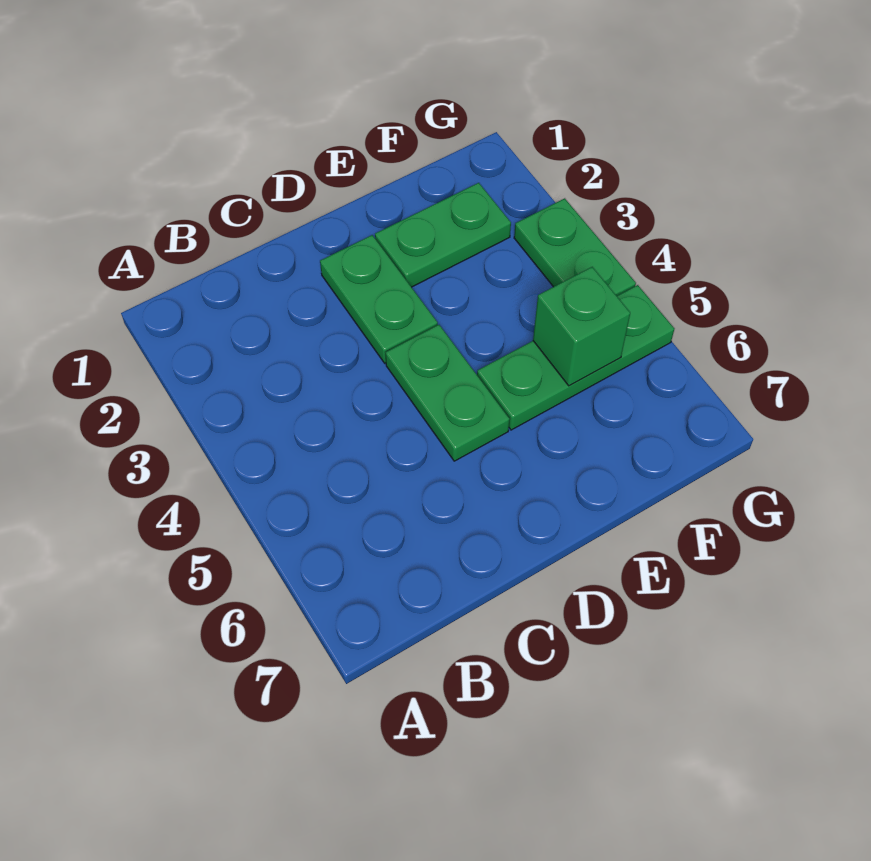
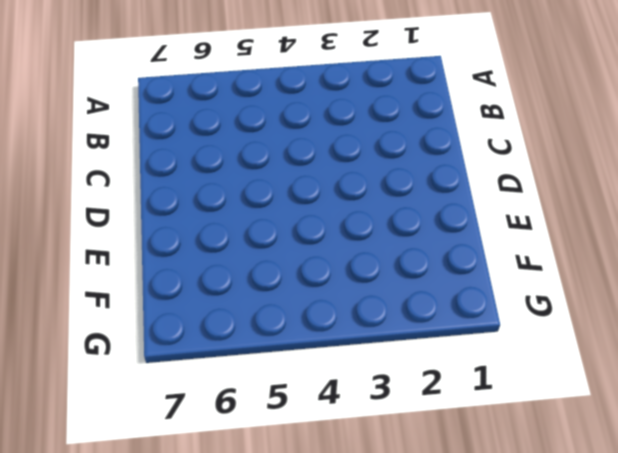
none -> green plate D2:D3 level 1
none -> green plate D4:D5 level 1

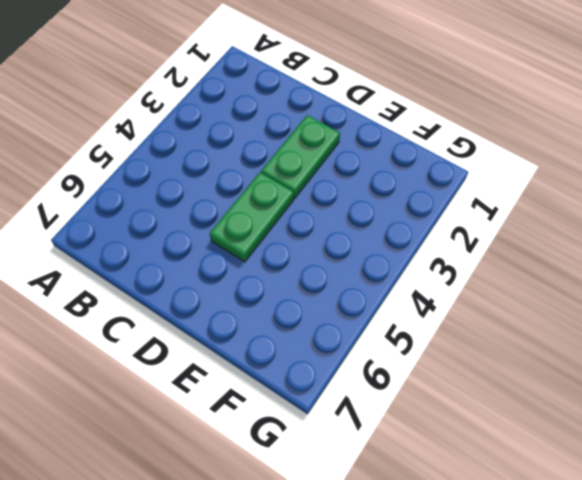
none -> green plate E2:F2 level 1
none -> green plate E5:G5 level 1

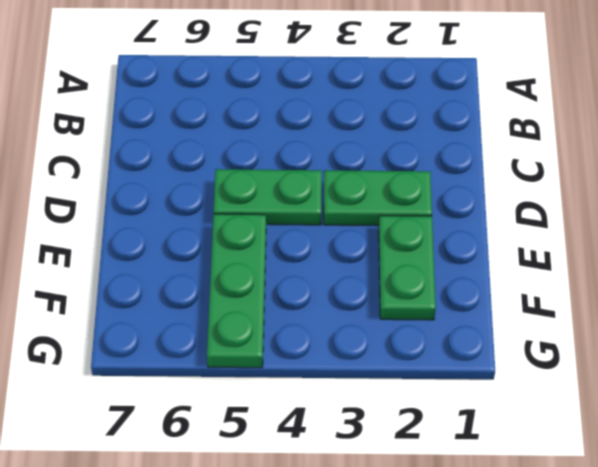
none -> green plate G3:G4 level 1
none -> green brick F5 level 2

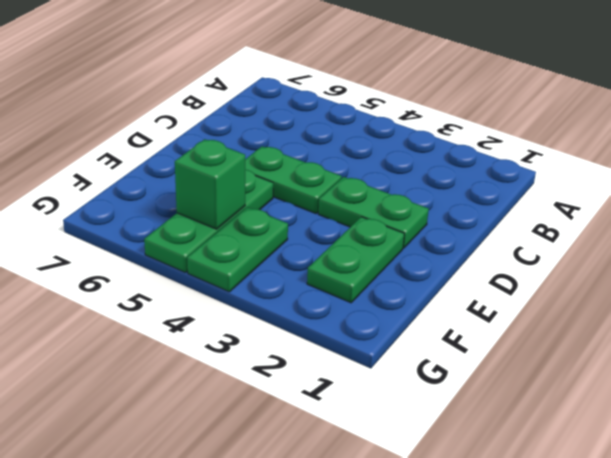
green plate F4:G4 level 1 -> green plate G3:G4 level 1

